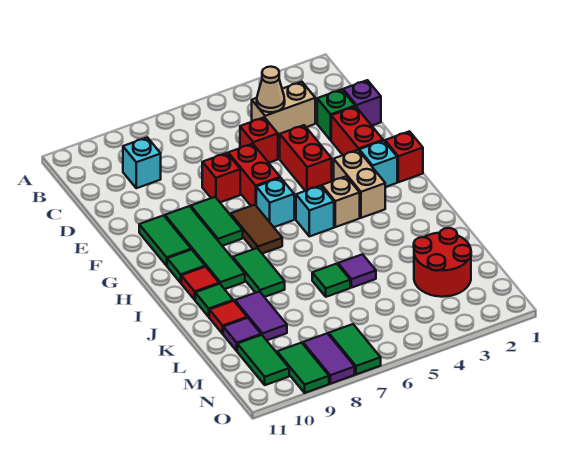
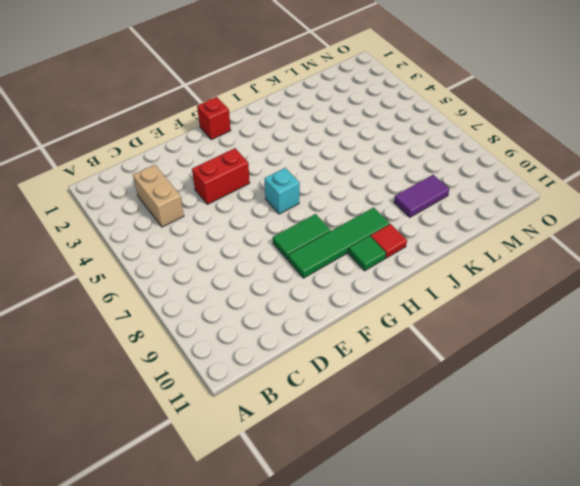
none -> cyan brick C9 level 1
none -> purple brick D1 level 1
none -> green brick D2 level 1
none -> red brick D5 level 1

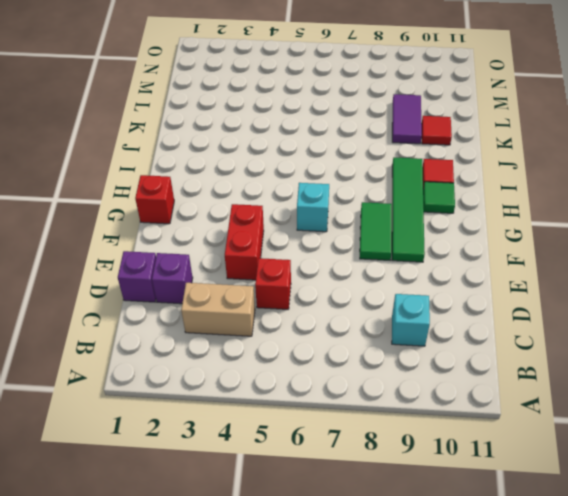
purple brick D2 level 1 -> green brick D2 level 1
none -> red brick E2:F2 level 1
none -> red brick E6:F6 level 1
none -> red brick E7 level 1
none -> green tile F10:G10 level 1

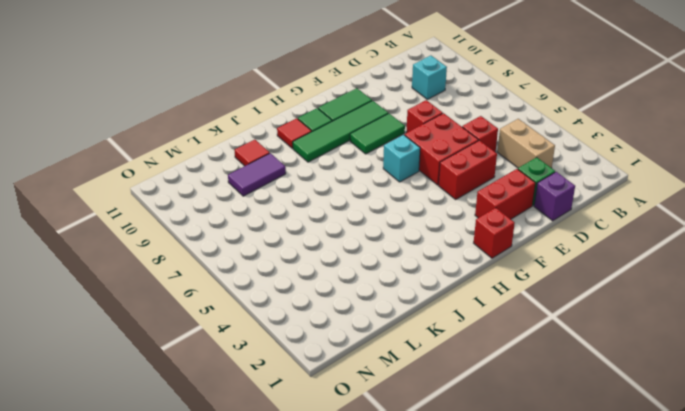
red brick E5:F6 level 1 -> red brick E6:F6 level 1
none -> cyan brick G2 level 1
none -> tan brick G3:H3 level 1
none -> brown tile G7:H7 level 1
none -> tan brick H4 level 1

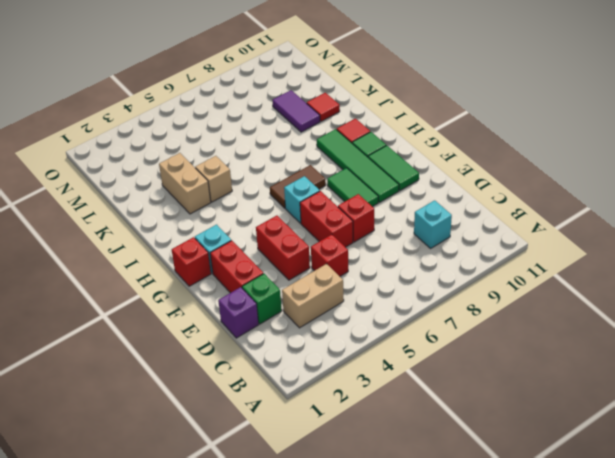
brown tile H6:H7 level 1 -> brown tile G7:H7 level 1
tan brick J3:K3 level 1 -> tan brick G3:H3 level 1
tan brick J4 level 1 -> tan brick H4 level 1
none -> cyan brick H5 level 1
none -> green tile I8:J8 level 1
none -> green tile J10 level 1
none -> purple tile K5 level 1

